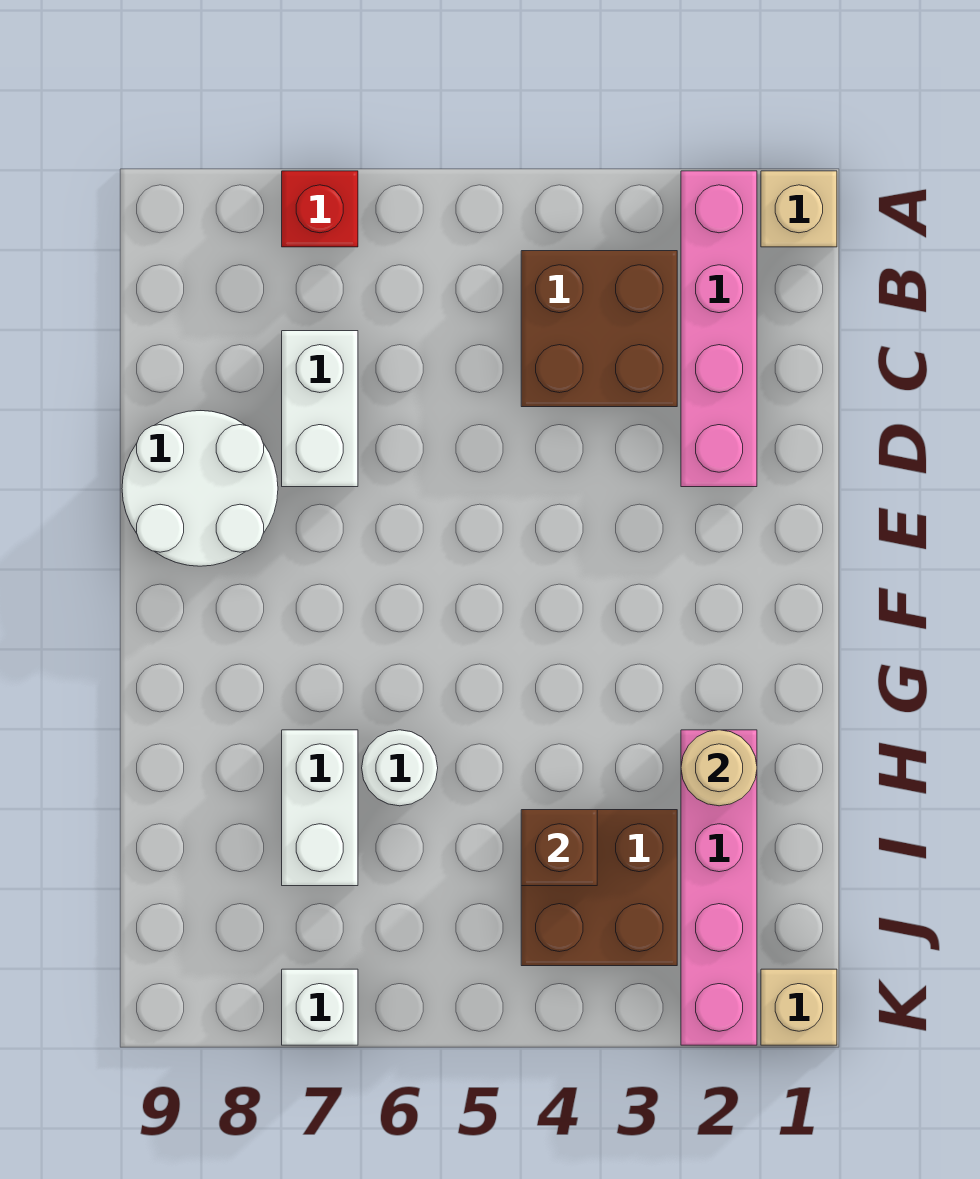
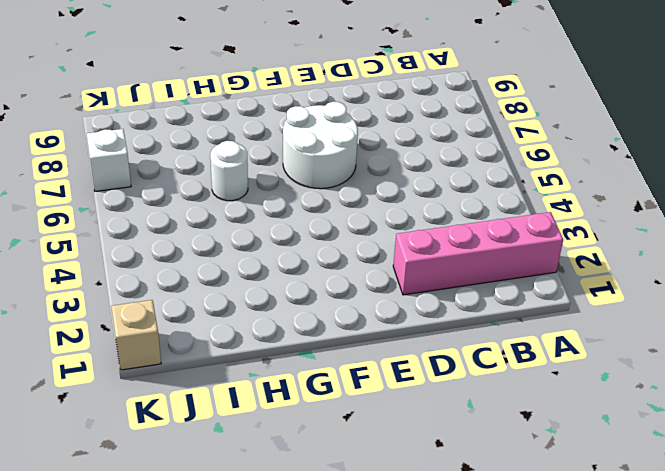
white round brick E6:F7 level 1 -> white round brick D8:E9 level 1
none -> tan brick A1 level 1
none -> red brick A7 level 1
none -> brown brick B3:C4 level 1

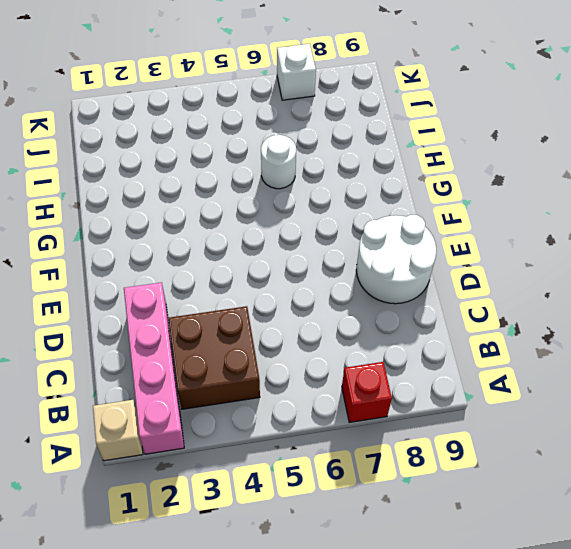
none -> white brick C7:D7 level 1
none -> pink brick H2:K2 level 1
none -> white brick H7:I7 level 1

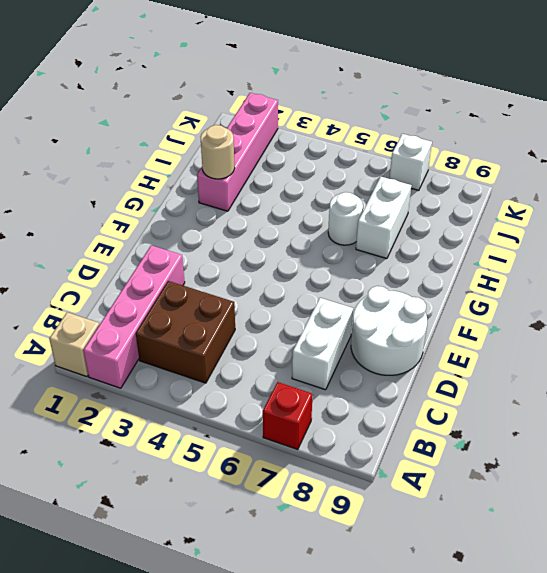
none -> brown brick I3:J4 level 1
none -> tan brick K1 level 1
none -> brown brick I4 level 2

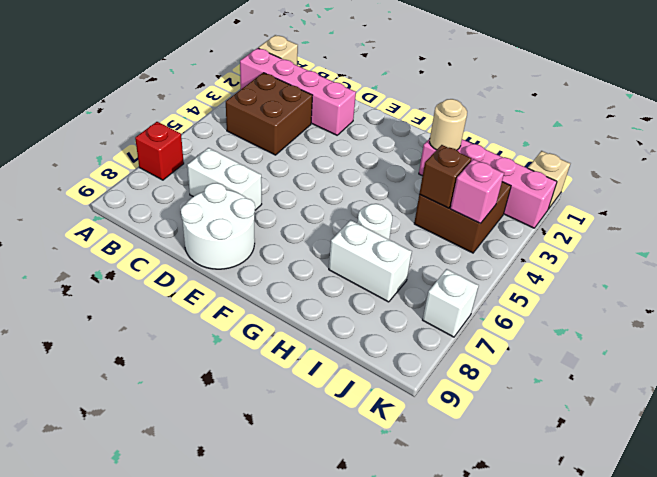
pink brick J4 level 2 -> none

